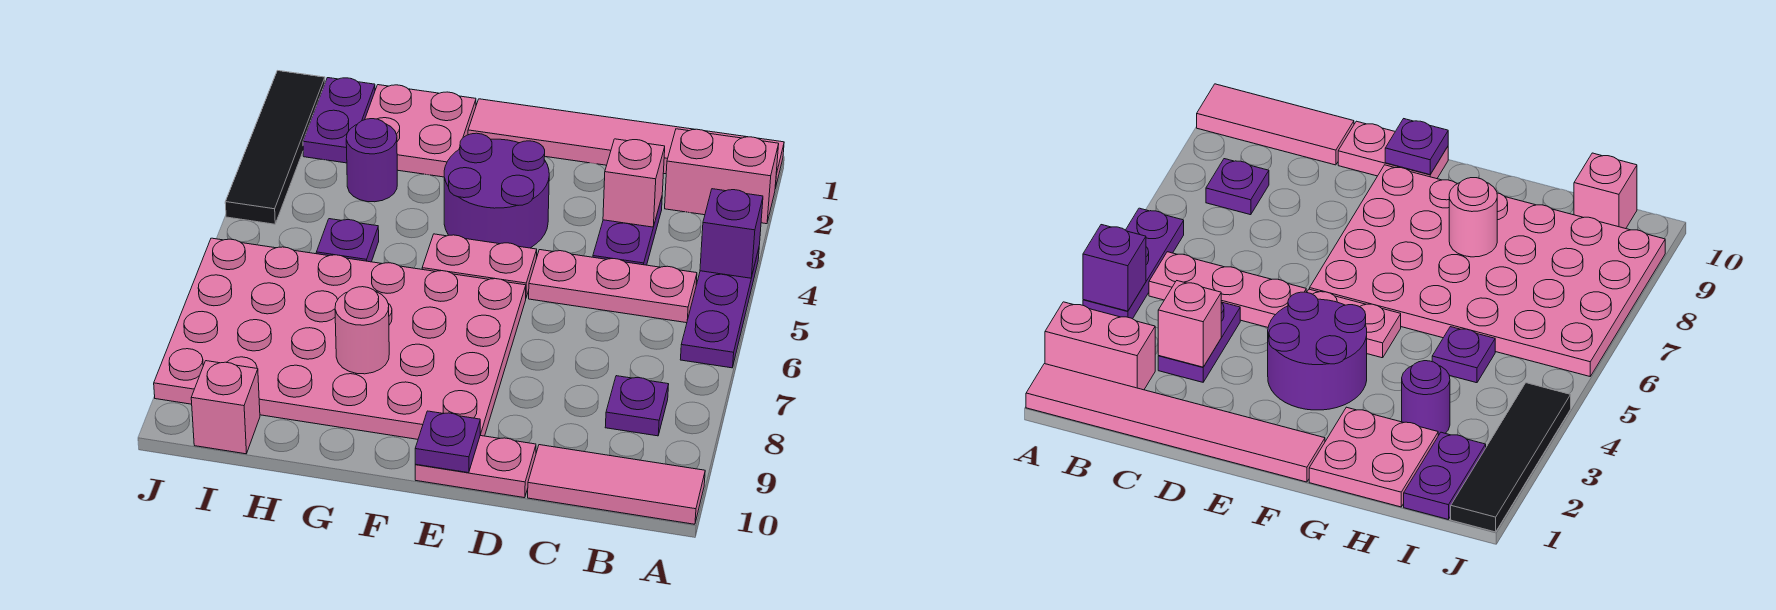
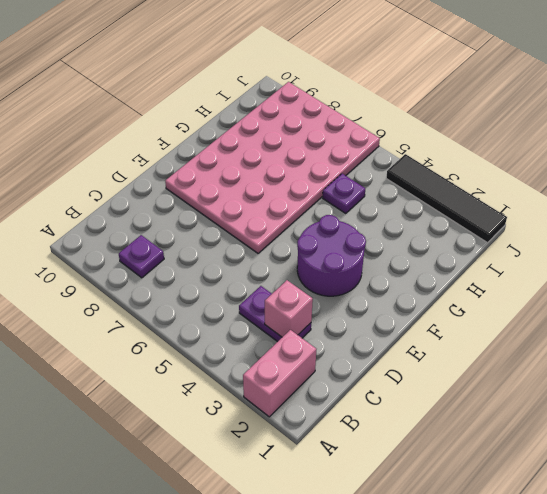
none -> pink tile A1:F1 level 1
none -> purple plate A4:A6 level 1
none -> pink tile A10:C10 level 1

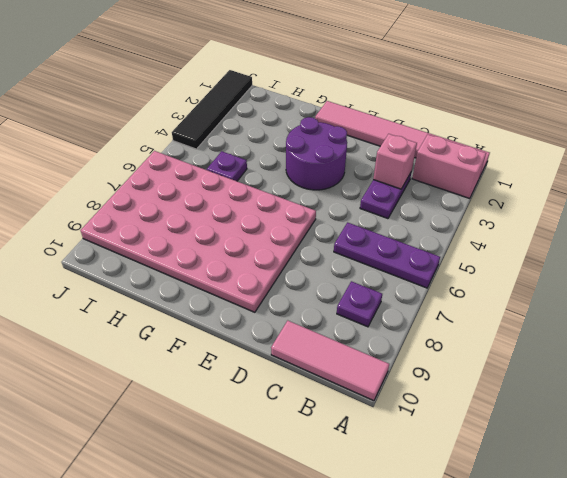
purple plate A6:C6 level 1 -> purple plate A4:A6 level 1
none -> pink plate B5:D5 level 1
none -> pink plate D10:E10 level 1
none -> pink plate E5:F5 level 1

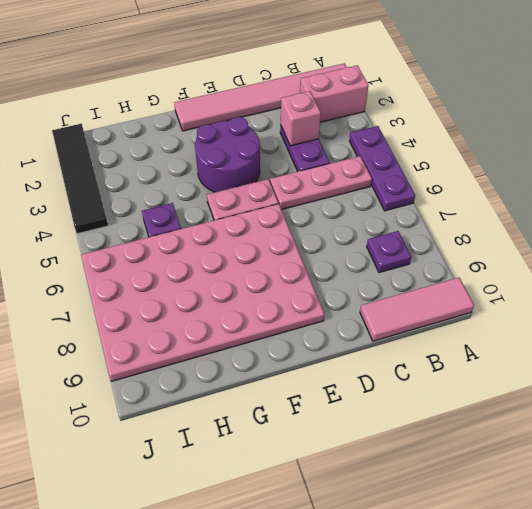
none -> pink plate D10:E10 level 1
none -> pink plate G1:H2 level 1
none -> purple round brick H3 level 1

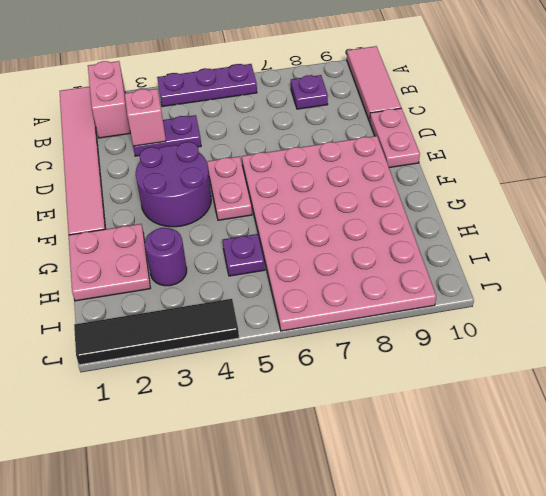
none -> pink plate B5:D5 level 1
none -> purple plate I1:I2 level 1
none -> pink brick I10 level 1

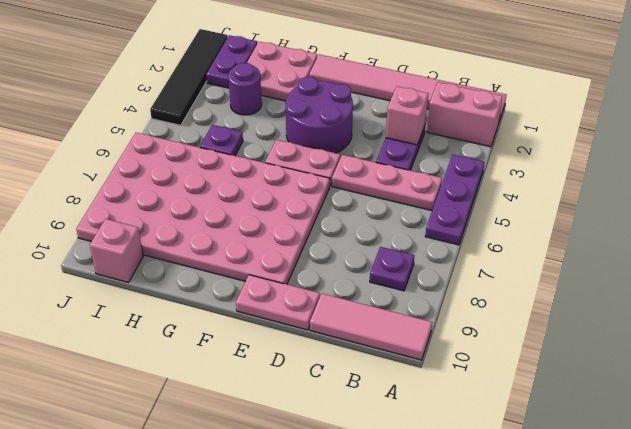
none -> purple brick A4 level 2
none -> purple plate E10 level 2
none -> pink round brick G8 level 2

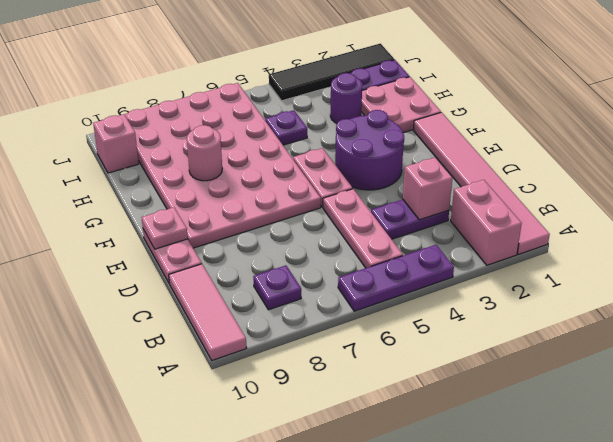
pink plate E10 level 2 -> purple plate E10 level 2
none -> purple brick A4 level 2

